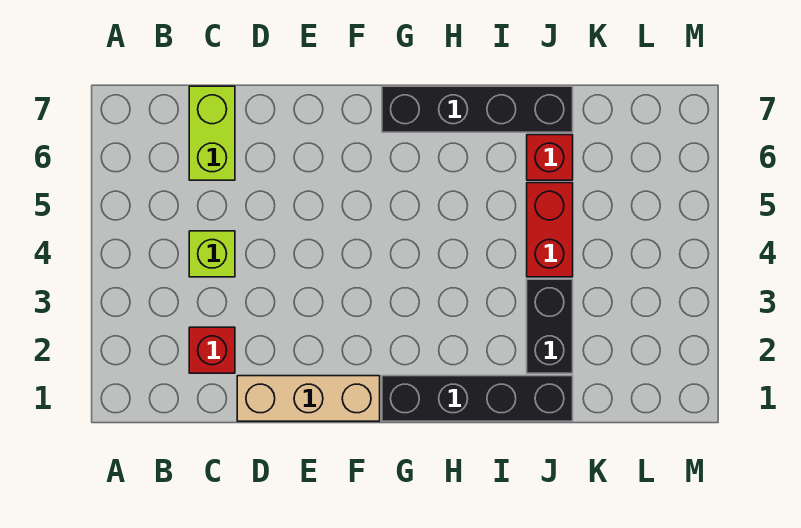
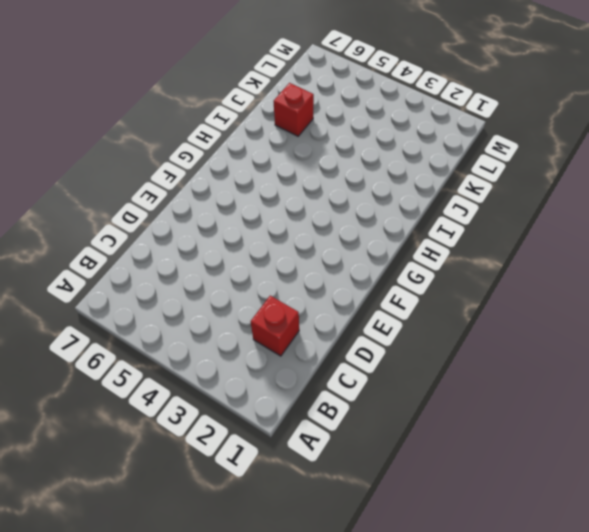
none -> lime brick C4 level 1
none -> lime brick C6:C7 level 1

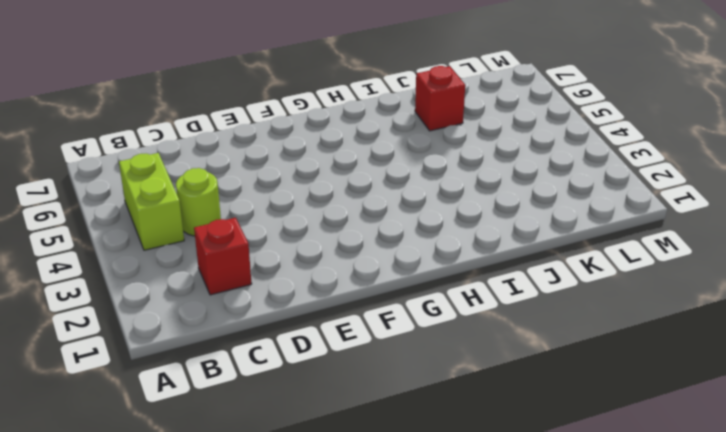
lime brick B4:B5 level 1 -> lime brick C6:C7 level 1
lime round brick C4 level 1 -> lime brick C4 level 1
none -> tan brick D1:F1 level 1
none -> black brick G1:J1 level 1

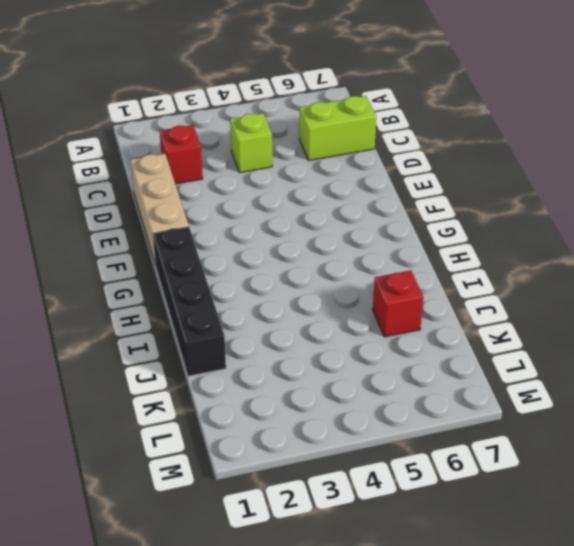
none -> black brick G7:J7 level 1
none -> black brick J2:J3 level 1

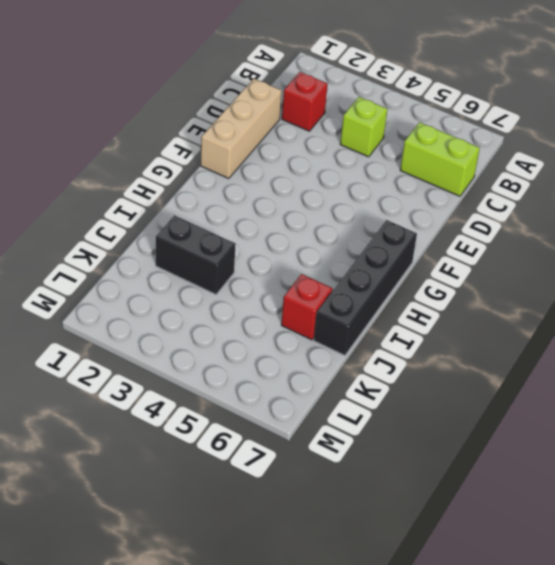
none -> black brick G1:J1 level 1
none -> red brick J4:J5 level 1

